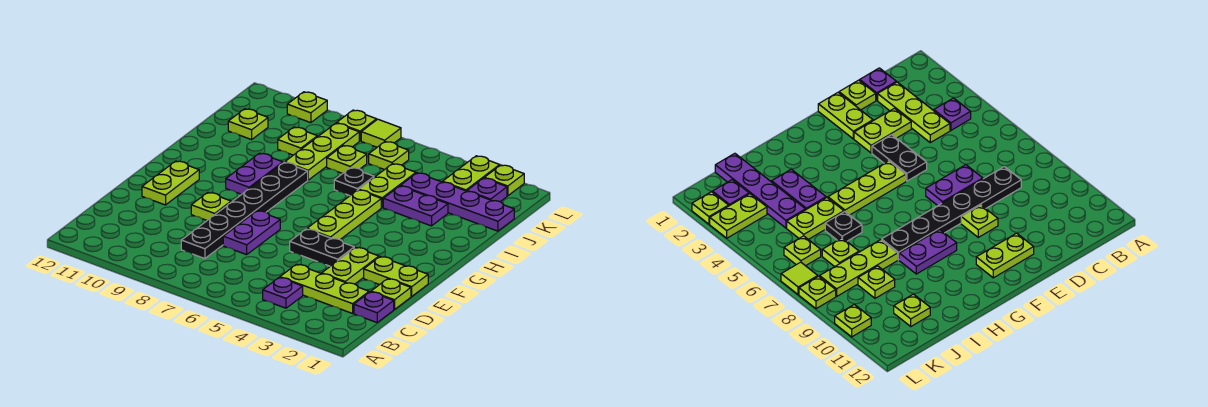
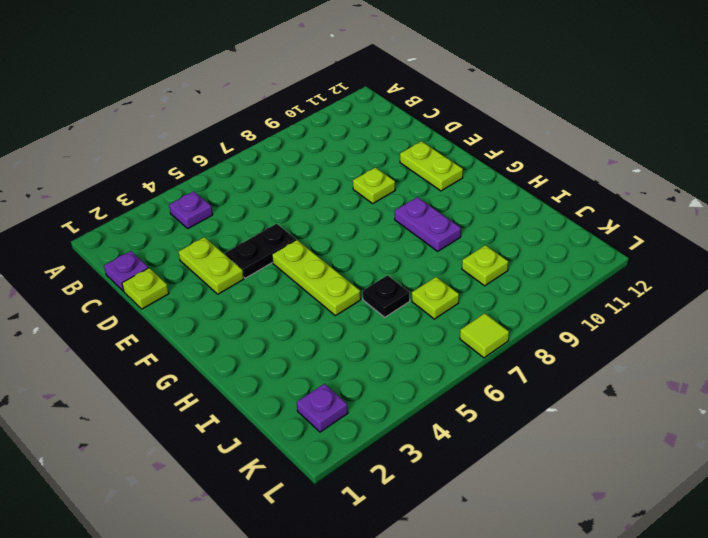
none -> lime plate C2:C4 level 1
none -> black plate C8:H8 level 1
none -> purple plate D7:E7 level 1

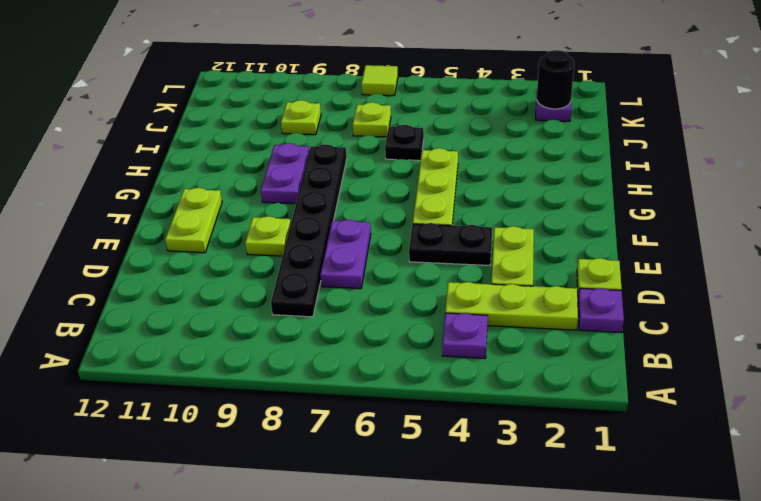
black round brick K2 level 2 -> none
none -> lime plate E1:E2 level 1
none -> purple plate I3:I4 level 1
none -> lime plate I5:J5 level 1

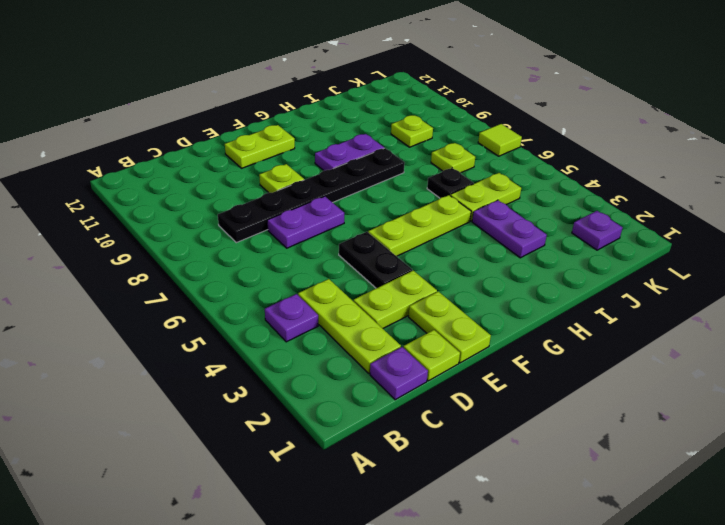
none -> lime plate I8:K8 level 1
none -> purple plate J1:J4 level 1
none -> lime plate J11 level 1

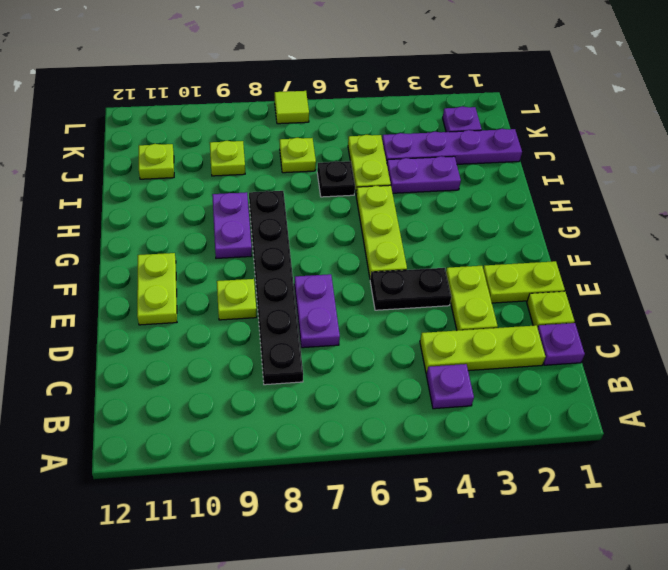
none -> lime plate I8:K8 level 1
none -> lime plate K3:L3 level 1
none -> lime plate K6 level 1

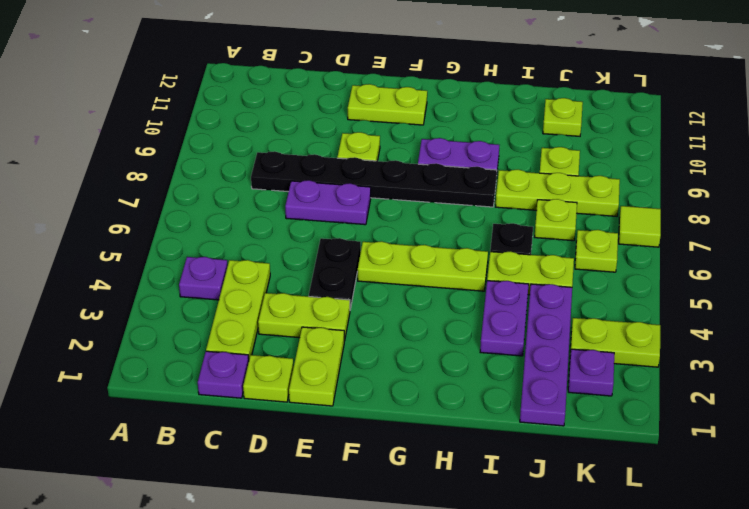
none -> lime plate L2 level 1
none -> lime plate L8 level 1
none -> lime plate L10 level 1

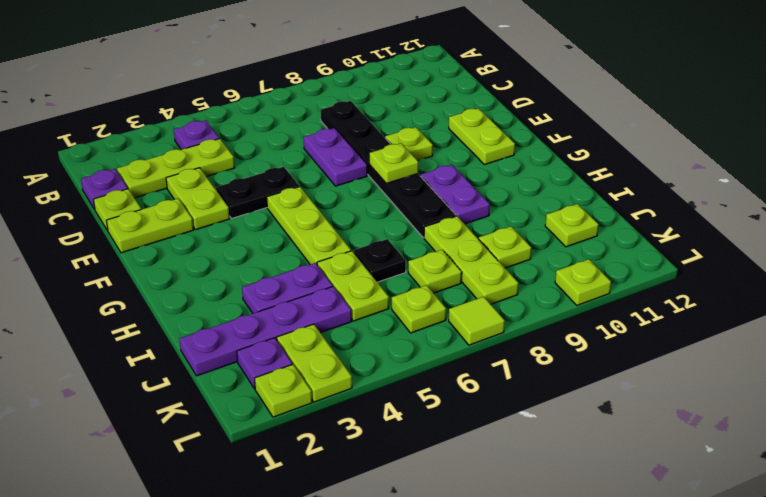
lime plate F8 level 2 -> lime plate L8 level 1

